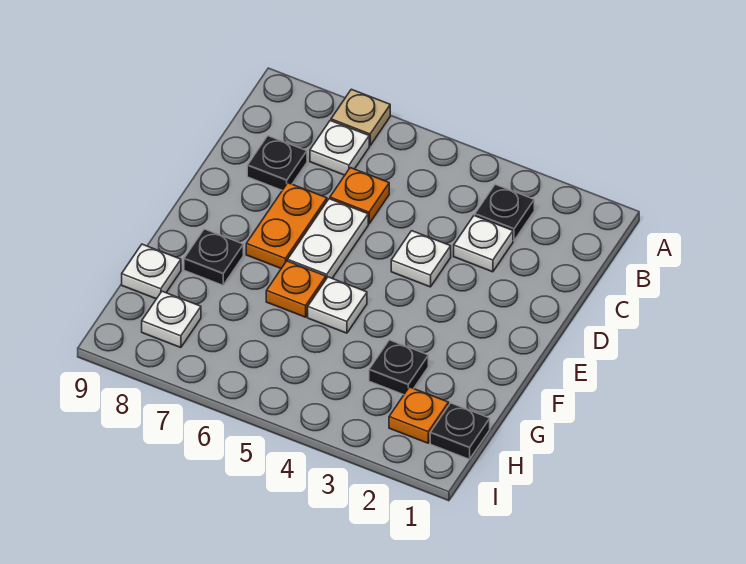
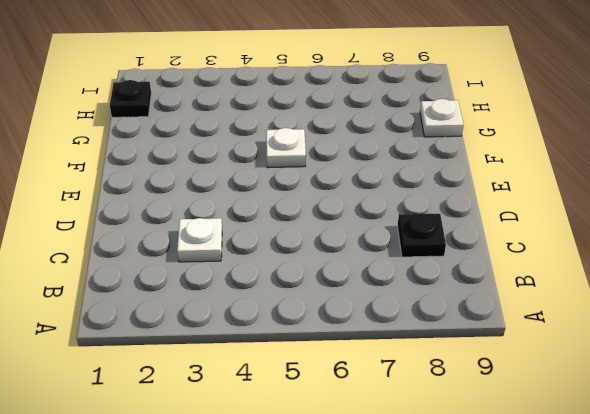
none -> tan plate A7 level 1
none -> black plate B3 level 1
none -> white plate B7 level 1

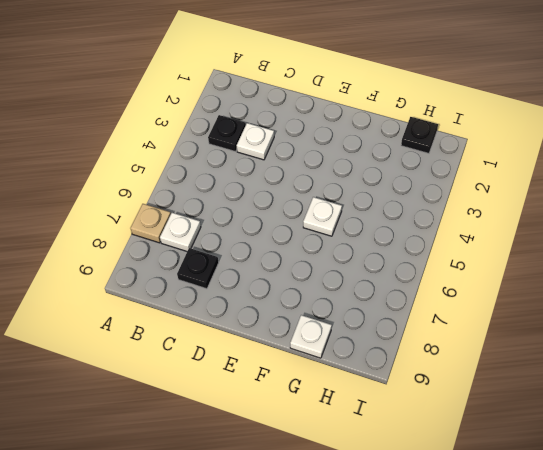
none -> orange plate C6 level 1
none -> white plate D4 level 1
none -> white plate D6:E6 level 1

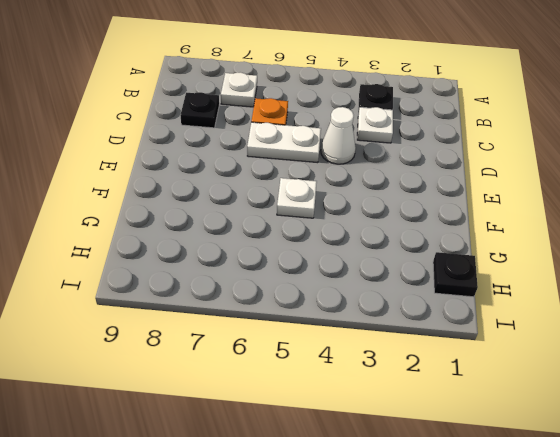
white cone D4 level 1 -> white plate D4 level 1
white plate D5:D6 level 1 -> white plate D6:E6 level 1
none -> tan plate A7 level 1
none -> orange plate D7:E7 level 1
none -> orange plate F6 level 1

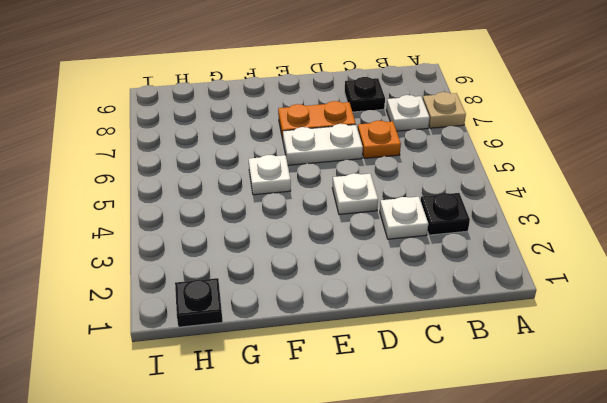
none -> orange plate F6 level 1
none -> black plate F8 level 1
none -> black plate G3 level 1

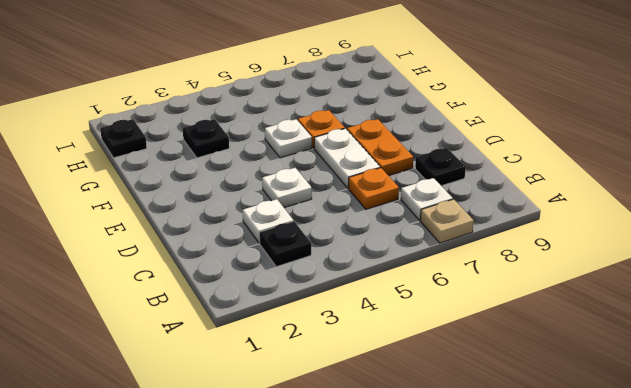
none -> black plate F8 level 1
none -> white plate G9 level 1
none -> orange plate H2 level 1

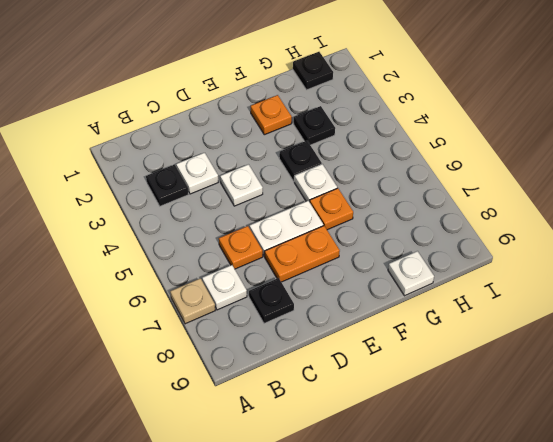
orange plate F2 level 1 -> orange plate H2 level 1
black plate F4 level 1 -> black plate F8 level 1
none -> white plate H8 level 1

